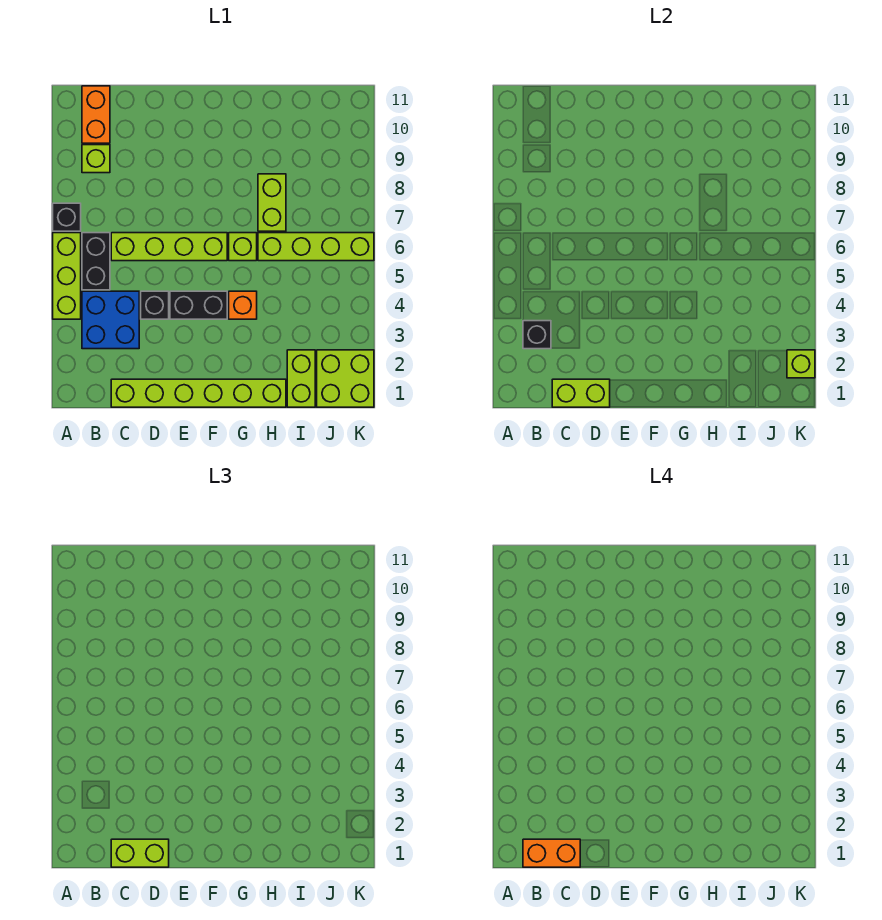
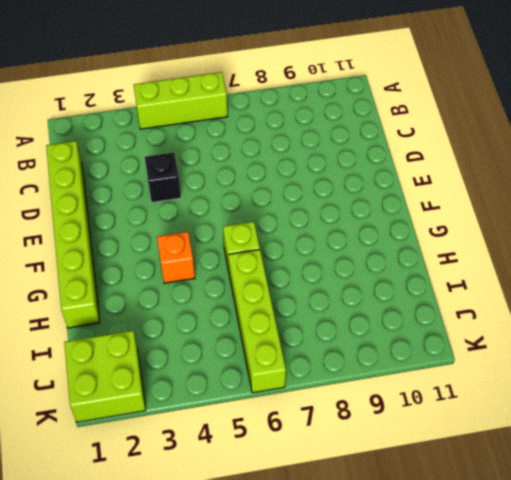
none -> black brick A7 level 1
none -> blue brick B3:C4 level 1
none -> black brick B5:B6 level 1

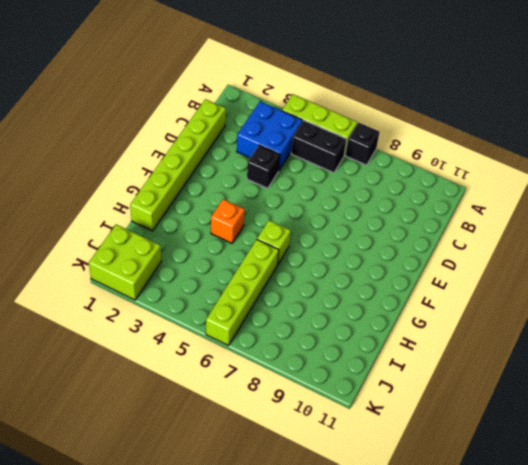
none -> lime brick B9 level 1
none -> orange brick B10:B11 level 1
none -> lime brick C6:F6 level 1

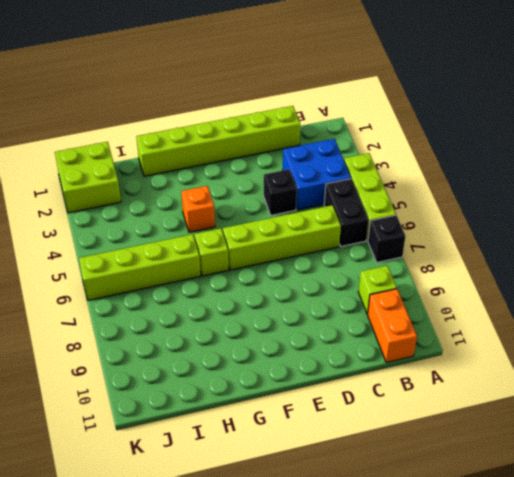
none -> black brick E4:F4 level 1
none -> lime brick H7:H8 level 1
none -> lime brick I1:I2 level 1

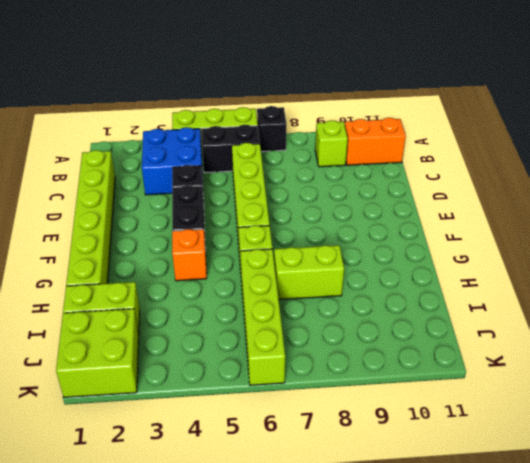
none -> black brick B3 level 2
none -> lime brick C1:D1 level 2
none -> lime brick K2 level 2

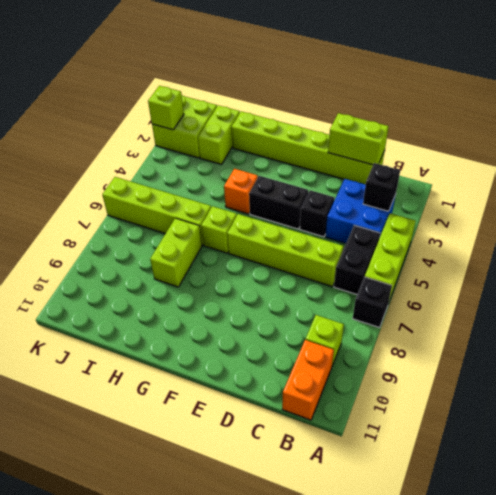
none -> lime brick C1:D1 level 3
none -> orange brick B1:C1 level 4

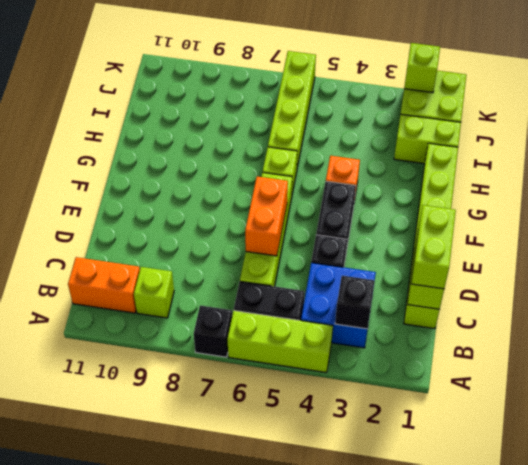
orange brick D6:E6 level 2 -> orange brick B1:C1 level 4
none -> lime brick H7:H8 level 1

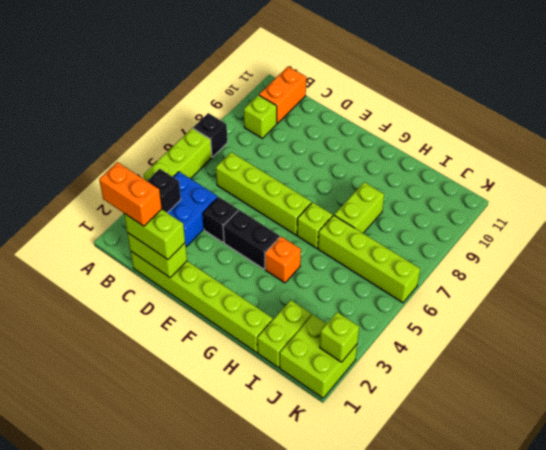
none -> black brick B5:B6 level 1

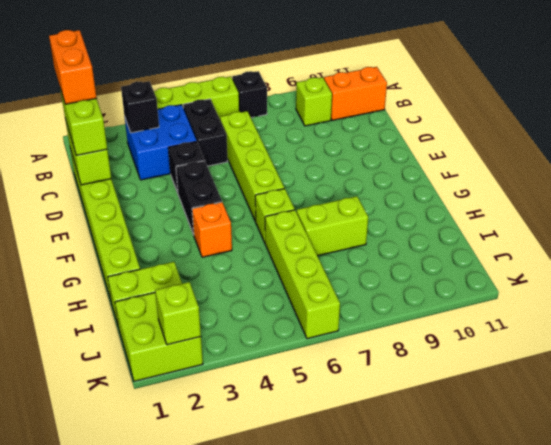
black brick B5:C5 level 1 -> black brick B5:B6 level 1

